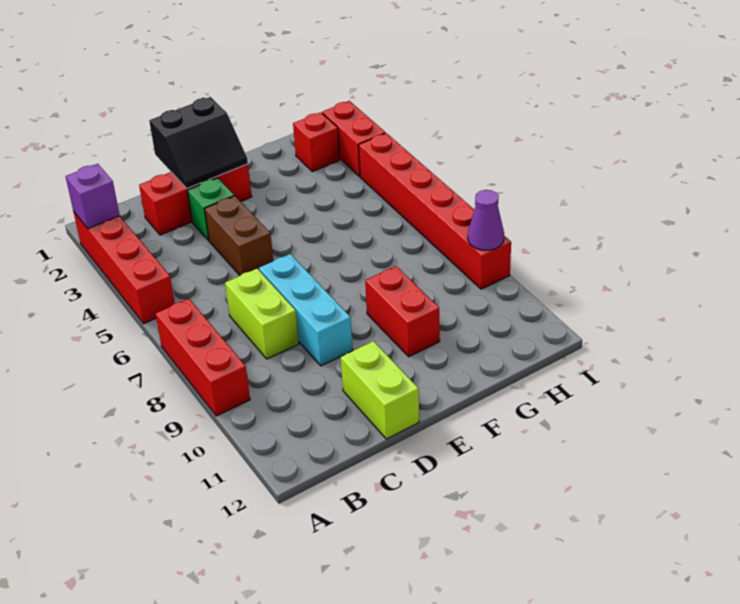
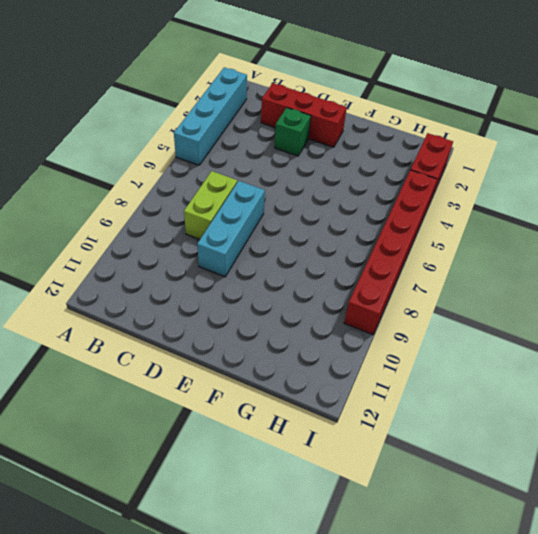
cyan brick A2:A5 level 1 -> red brick A2:A5 level 1
none -> red brick A7:A9 level 1
none -> brown brick D4:D5 level 1
none -> lime brick D11:D12 level 1

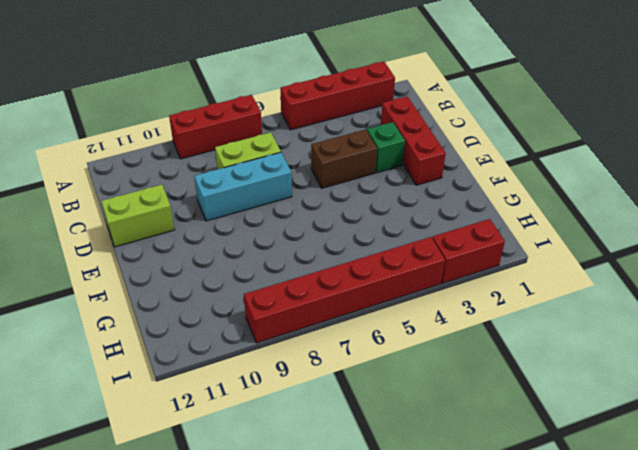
none -> red brick F9:F10 level 1
none -> red brick H2 level 1
none -> purple brick A2 level 2

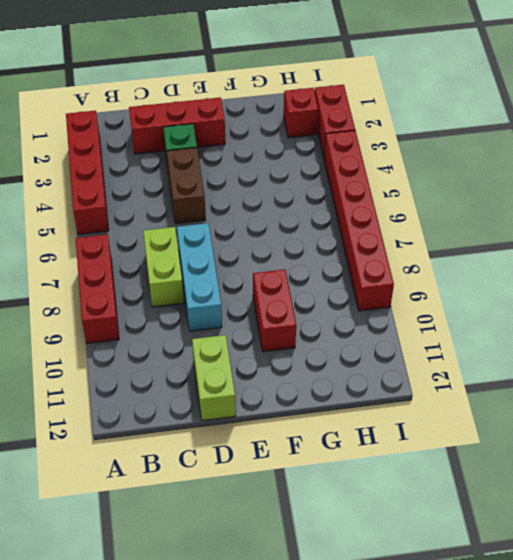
none -> purple brick A2 level 2
none -> black slope D1:E2 level 2 top 1
none -> purple cone I9 level 2

